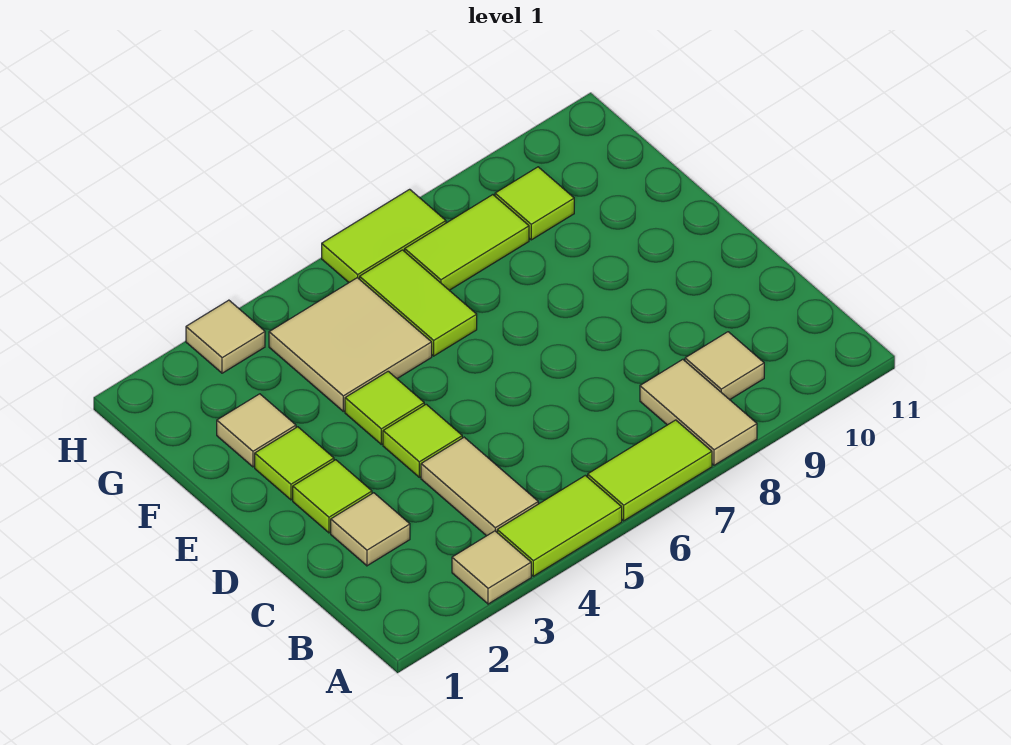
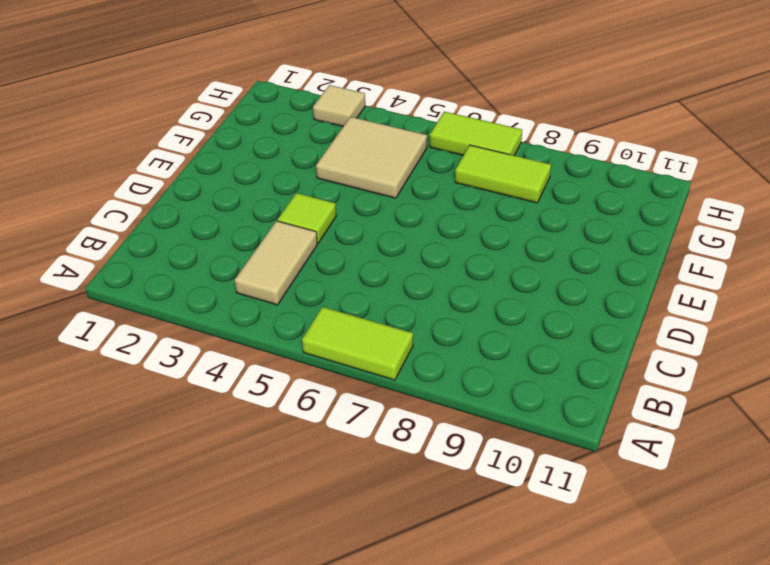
none -> tan tile A3 level 1
none -> lime tile A4:A5 level 1
none -> tan tile A8:B8 level 1

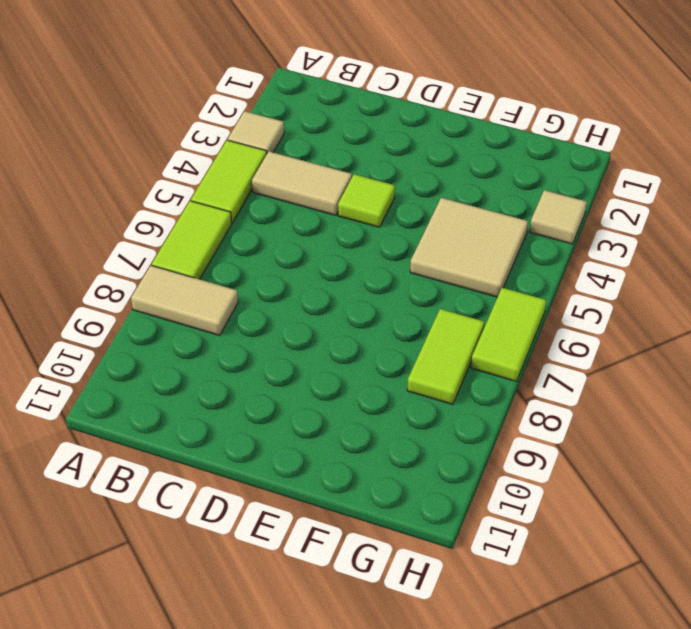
none -> tan tile B9 level 1
none -> tan tile C2 level 1
none -> lime tile D2 level 1

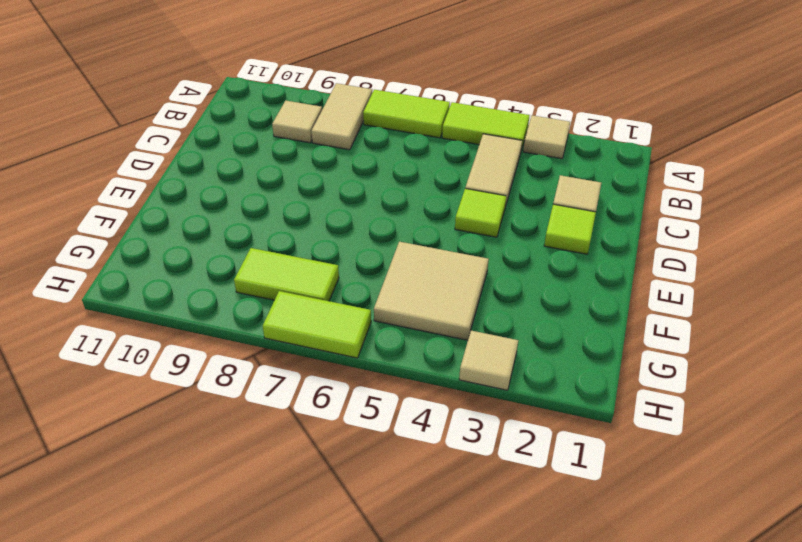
none -> lime tile E2 level 1
none -> lime tile E4 level 1
none -> tan tile F2 level 1

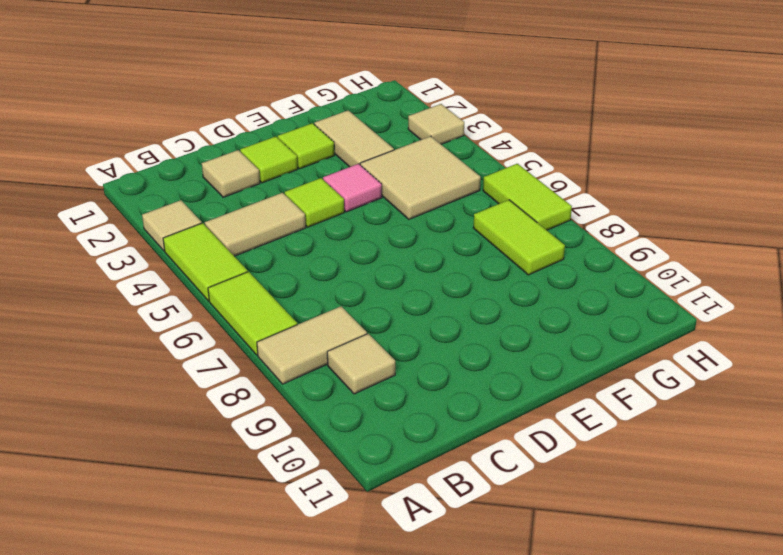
pink tile E4 level 1 -> lime tile E4 level 1
tan tile F2:F3 level 1 -> tan tile F2 level 1
none -> lime tile F6:G6 level 1
none -> lime tile G9 level 1

